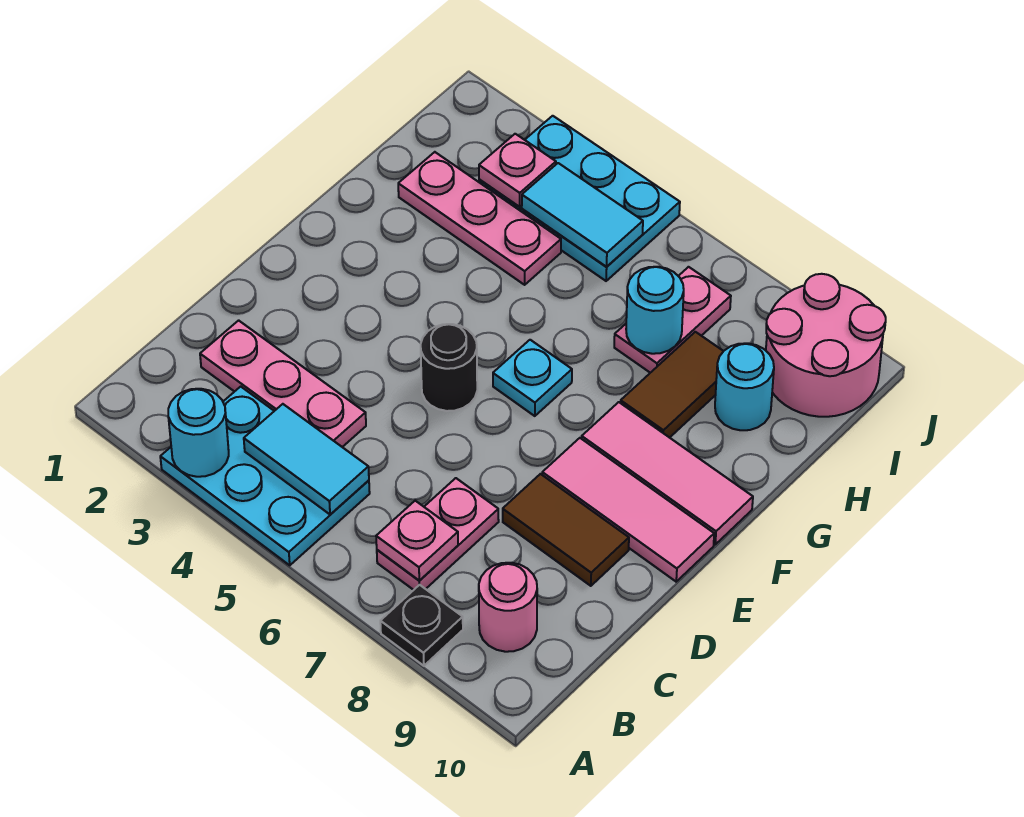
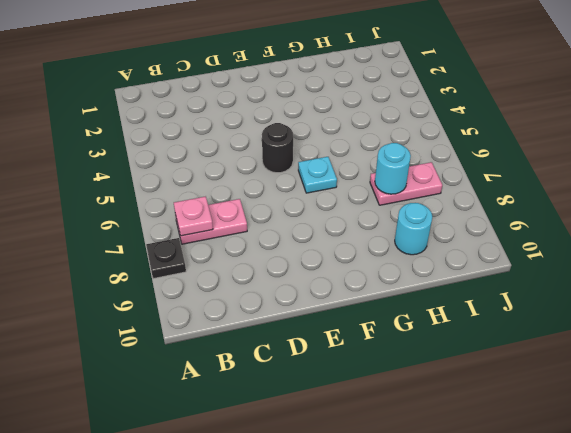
none -> cyan plate A3:B5 level 1
none -> pink round brick B9 level 1
none -> pink plate C2:C4 level 1

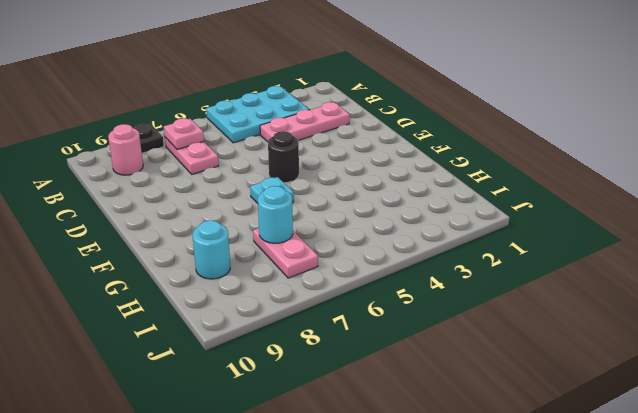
none -> brown tile D8:D9 level 1
none -> pink tile E8:E10 level 1
none -> pink tile F8:F10 level 1

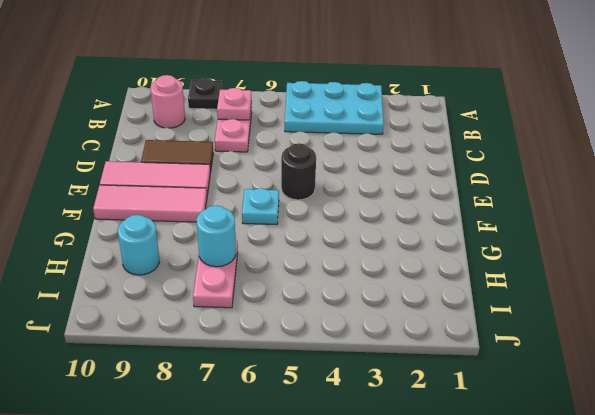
none -> pink plate C2:C4 level 1
none -> brown tile G8:H8 level 1
none -> pink plate H2:H4 level 1

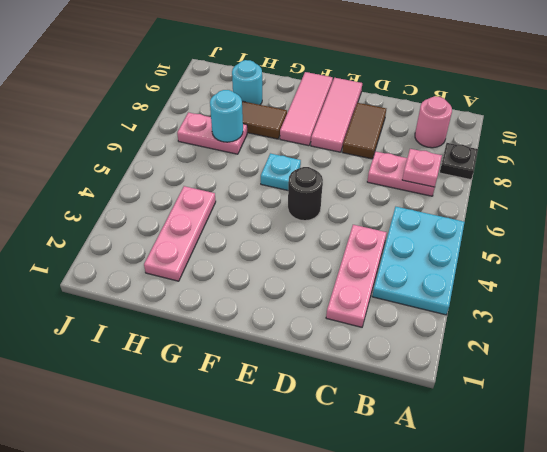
none -> cyan plate I3:J5 level 1
none -> pink round brick I9:J10 level 1
none -> cyan round brick A3 level 2

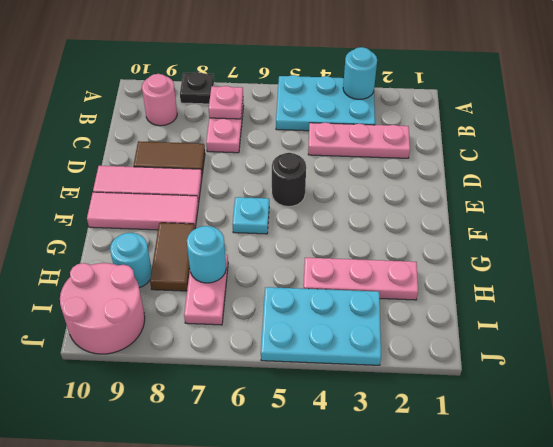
none -> cyan tile B4:B5 level 2
none -> pink plate I3 level 2
none -> cyan tile I4:I5 level 2

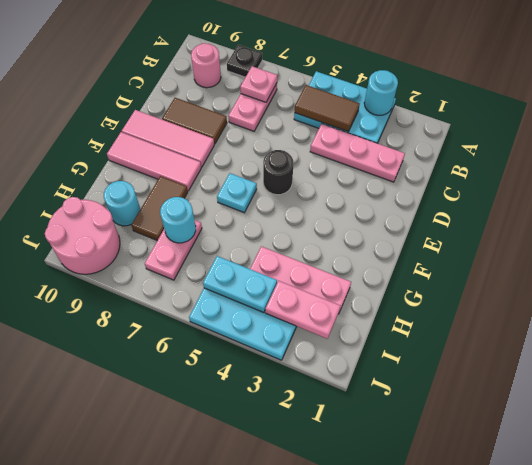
brown tile B4:B5 level 2 -> cyan tile B4:B5 level 2
pink plate I2:I3 level 2 -> pink plate I3 level 2
cyan plate I4:I5 level 2 -> cyan tile I4:I5 level 2

